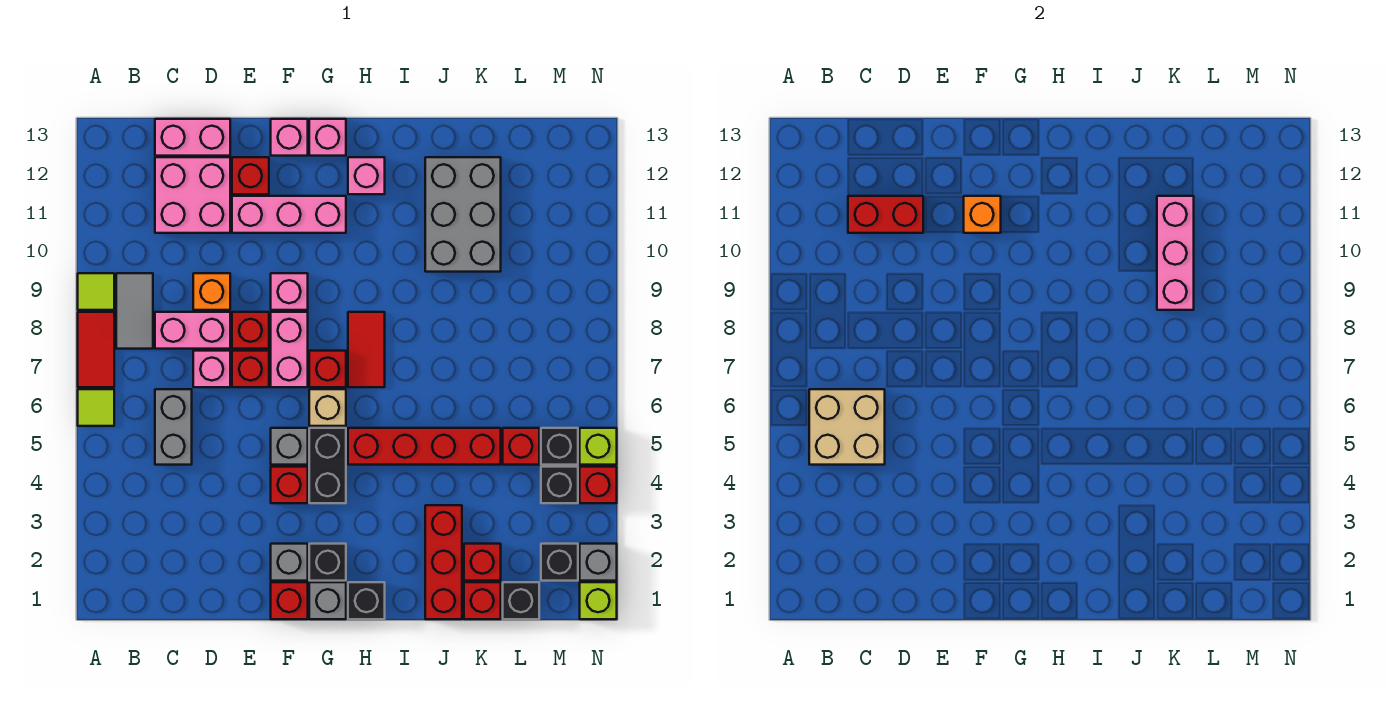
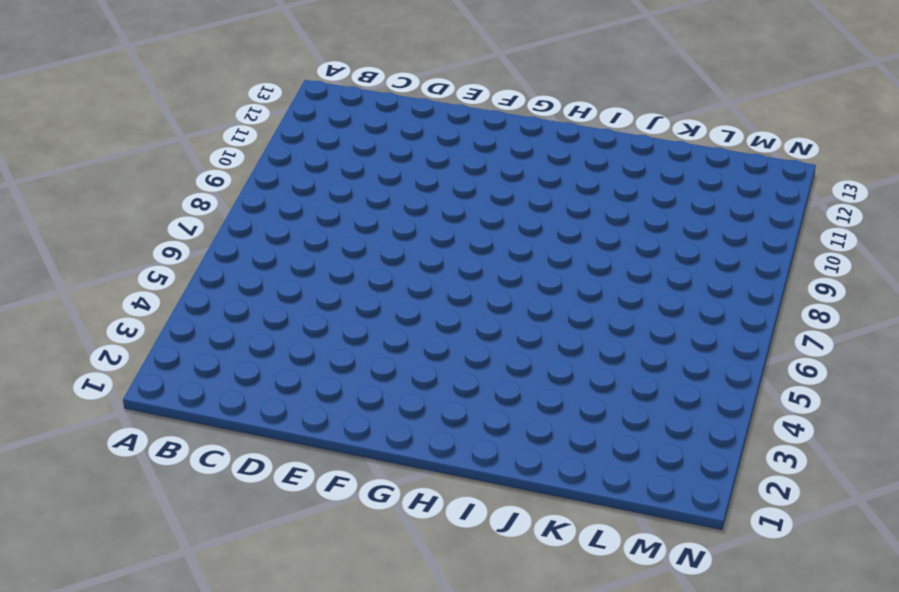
none -> lime tile A6 level 1
none -> red tile A7:A8 level 1
none -> lime tile A9 level 1
none -> grey tile B8:B9 level 1

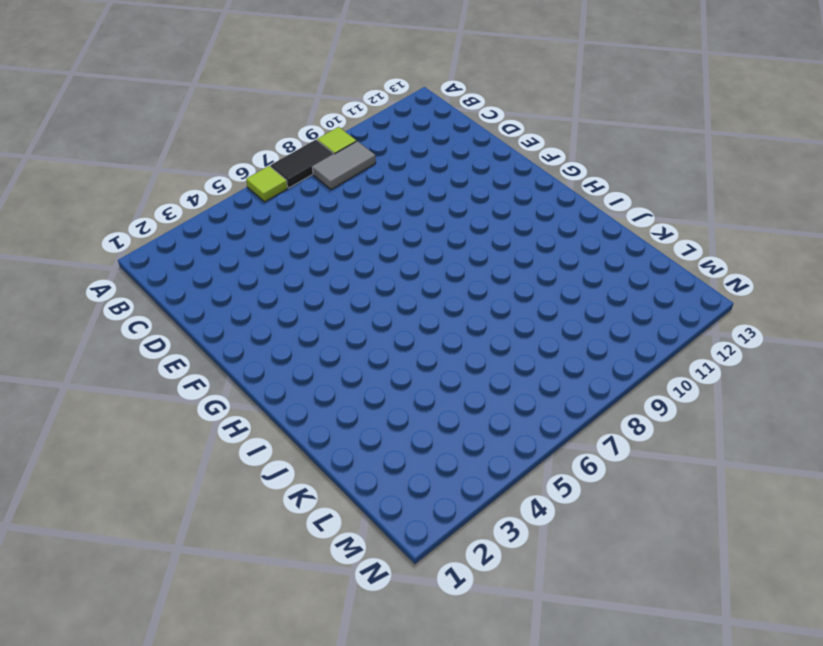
black tile A7:A8 level 1 -> red tile A7:A8 level 1
none -> grey brick C5:C6 level 1
none -> pink brick C8:D8 level 1
none -> pink brick C11:D12 level 1
none -> pink brick C13:D13 level 1

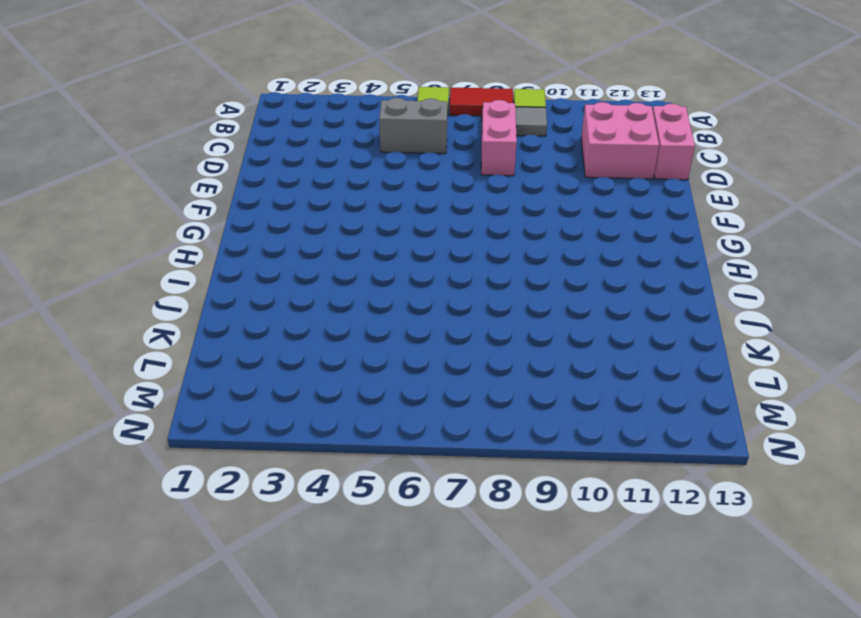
none -> pink brick D7 level 1
none -> orange brick D9 level 1
none -> red brick E7 level 1
none -> red brick E8 level 1

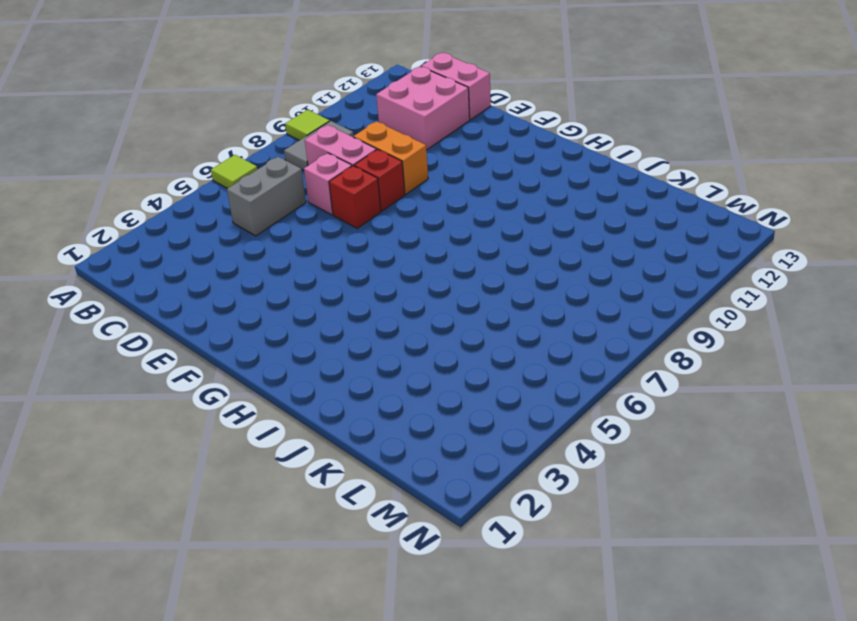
orange brick D9:E9 level 1 -> orange brick D9 level 1
none -> red tile A7:A8 level 1
none -> pink brick E11:G11 level 1
none -> red brick E12 level 1
none -> red brick F1 level 1

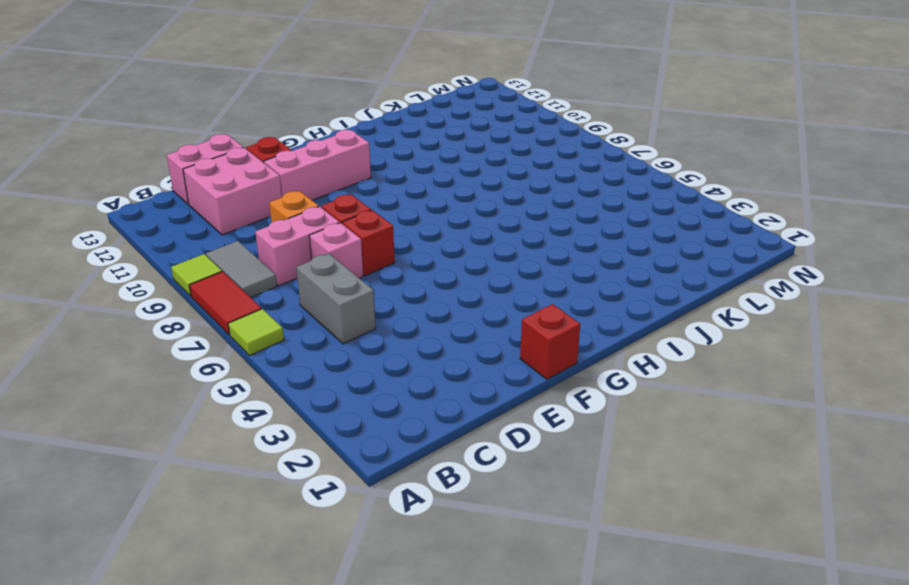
none -> grey brick F2 level 1
none -> red brick F4 level 1
none -> grey brick F5 level 1
none -> pink brick F7:F8 level 1

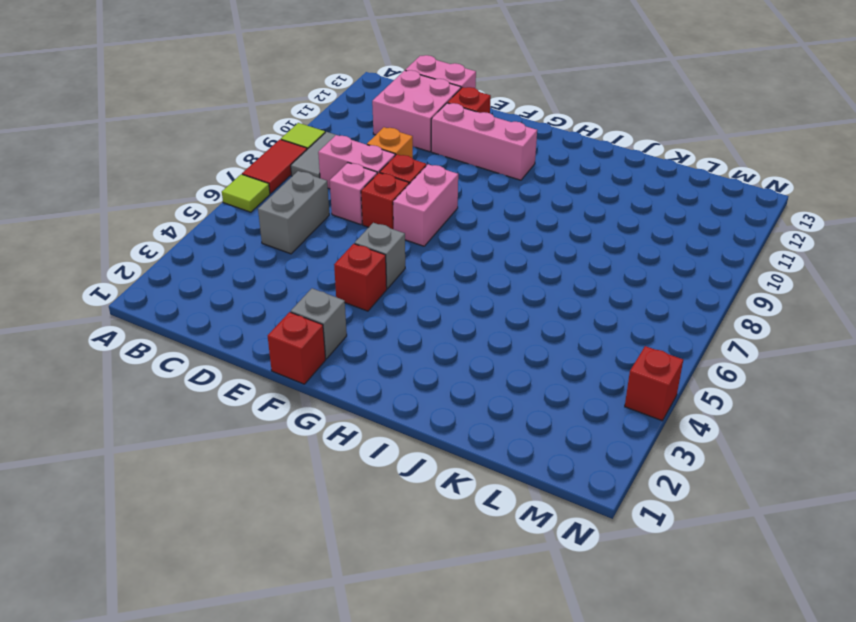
none -> pink brick F9 level 1
none -> pink brick F13 level 1
none -> grey brick G1 level 1
none -> black brick G2 level 1

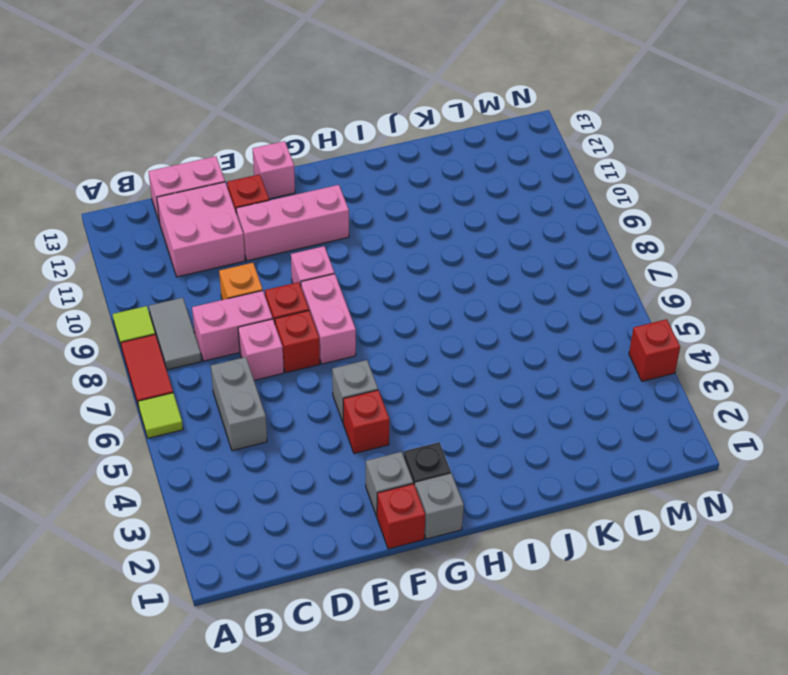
none -> black brick G4:G5 level 1
none -> tan brick G6 level 1
none -> red brick G7 level 1
none -> pink brick G13 level 1

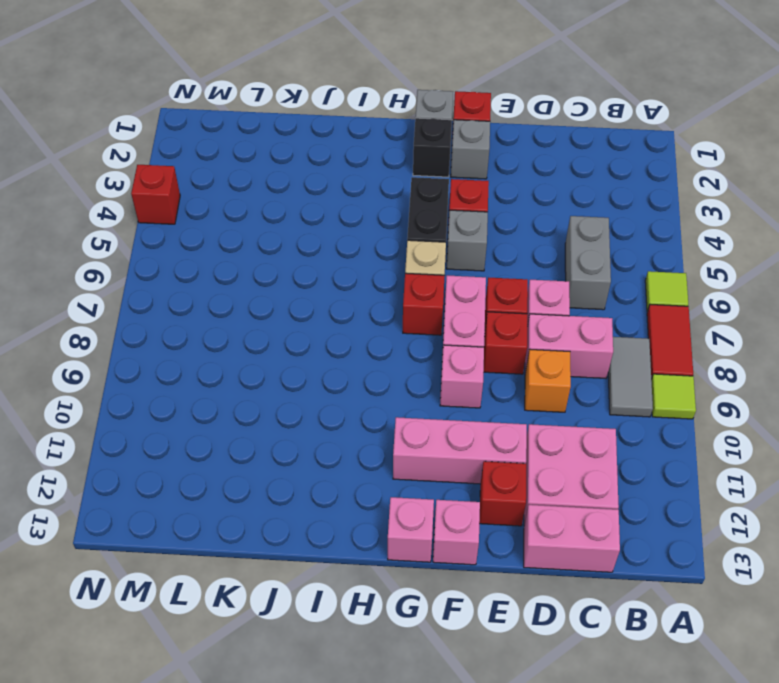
none -> black brick H1 level 1
none -> red brick H5:K5 level 1
none -> red tile H7:H8 level 1
none -> pink brick H12 level 1

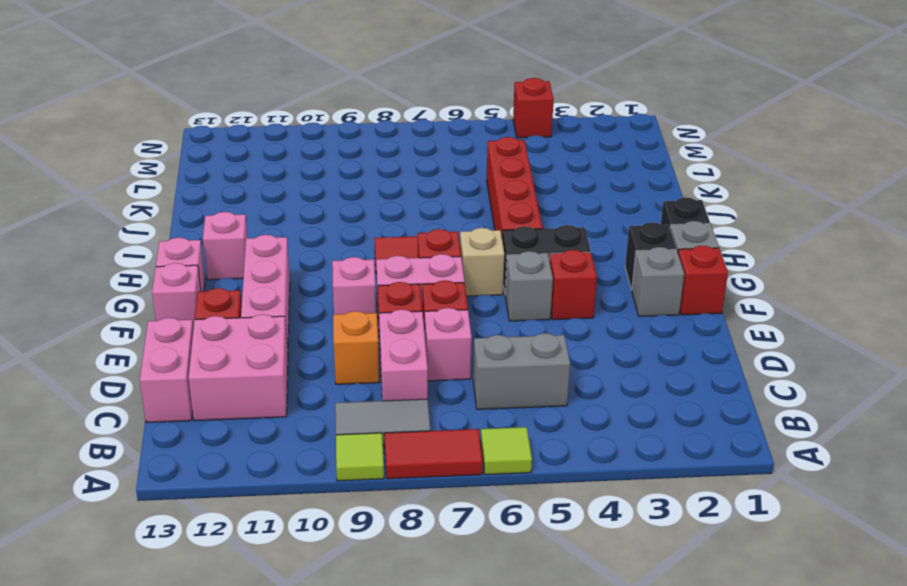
none -> red brick J1:J3 level 1
none -> grey brick J10:K12 level 1
none -> red brick K1 level 1
none -> red brick K2 level 1

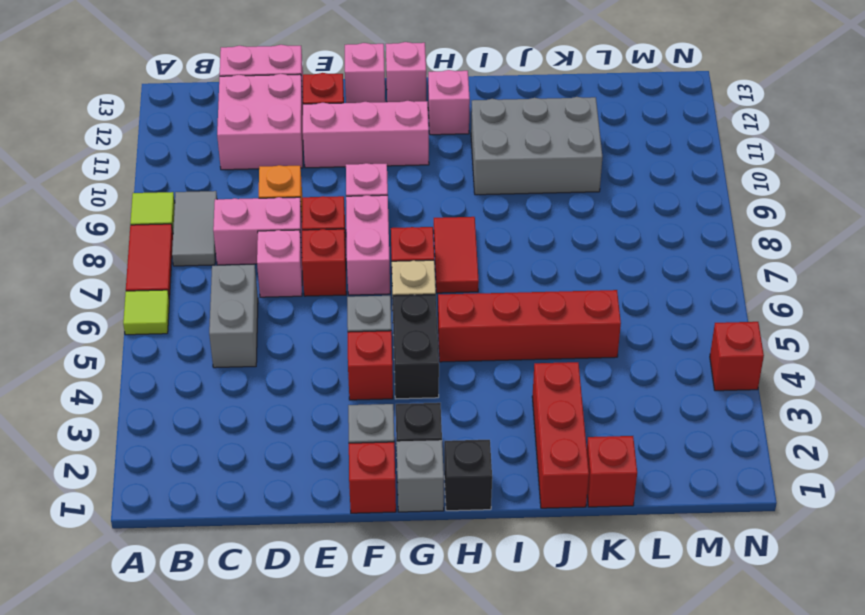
grey brick I10:K11 level 1 -> grey brick J10:K12 level 1
none -> red brick K2 level 1
none -> black brick L1 level 1
none -> red brick L5 level 1
none -> black brick M2 level 1

